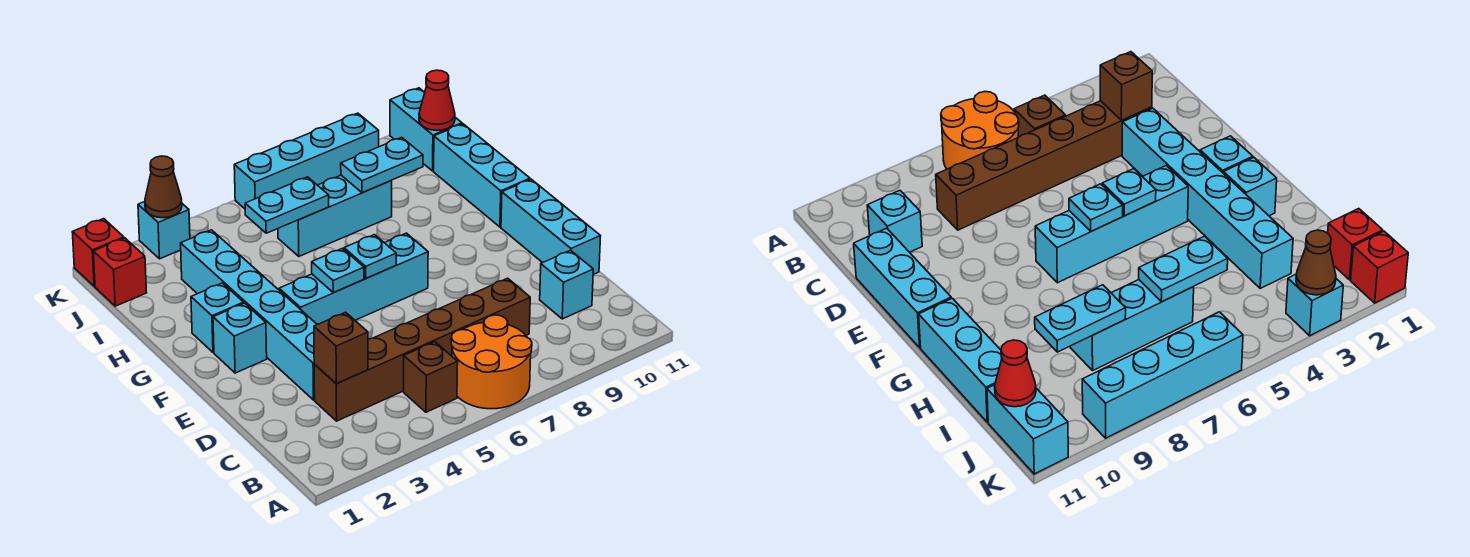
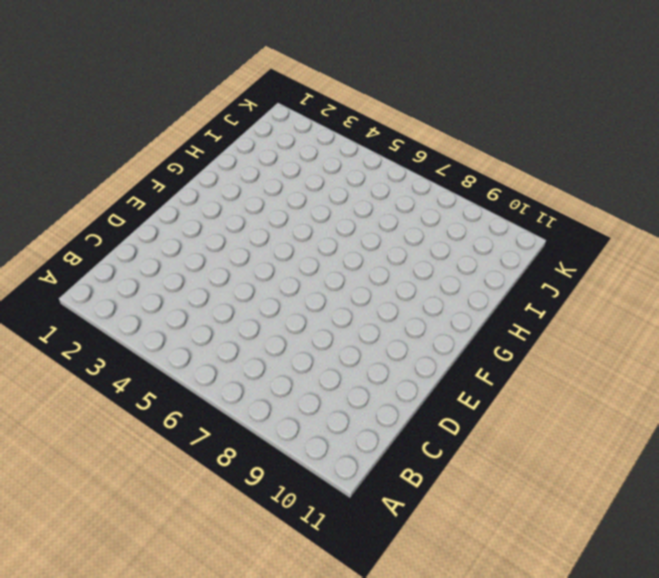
none -> orange round brick A6:B7 level 1
none -> brown brick B5 level 1
none -> brown brick C3:C8 level 1

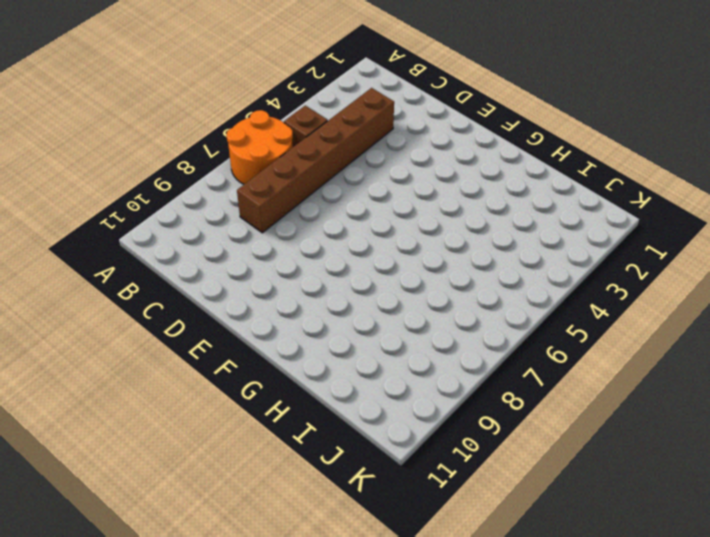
none -> cyan brick C10 level 1
none -> cyan brick D3:I3 level 1
none -> cyan brick D11:F11 level 1

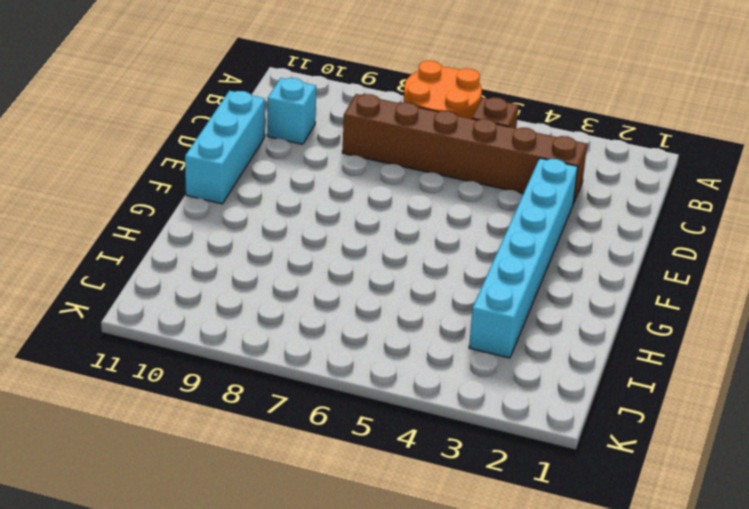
none -> cyan brick F2 level 1
none -> cyan brick F4:F7 level 1
none -> cyan brick G2 level 1

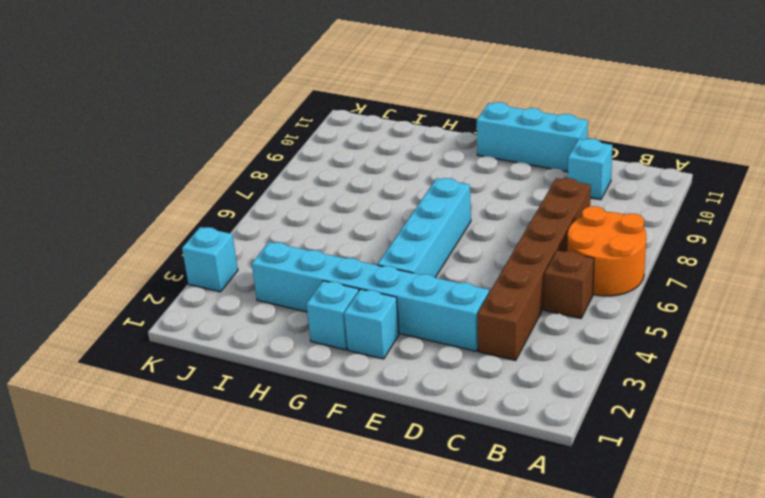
none -> cyan brick G11:I11 level 1
none -> cyan brick I6:I8 level 1
none -> red brick J1 level 1

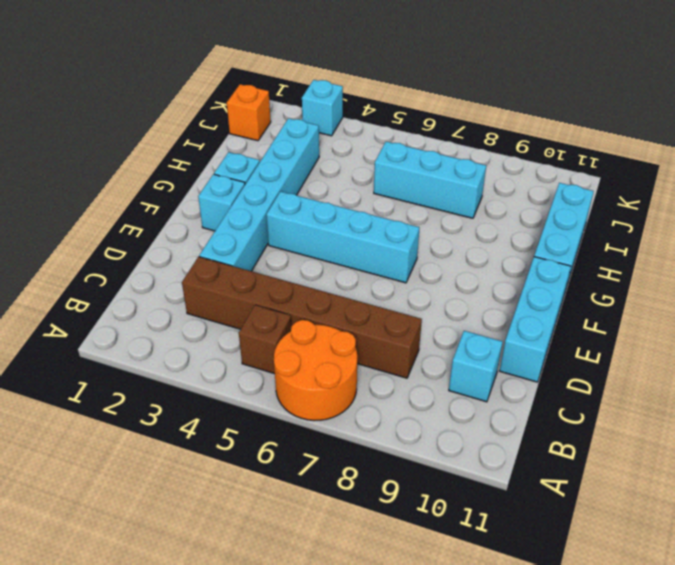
orange brick J1 level 1 -> red brick J1 level 1
none -> cyan brick J11:K11 level 1
none -> red brick K1 level 1
none -> cyan brick K6:K9 level 1

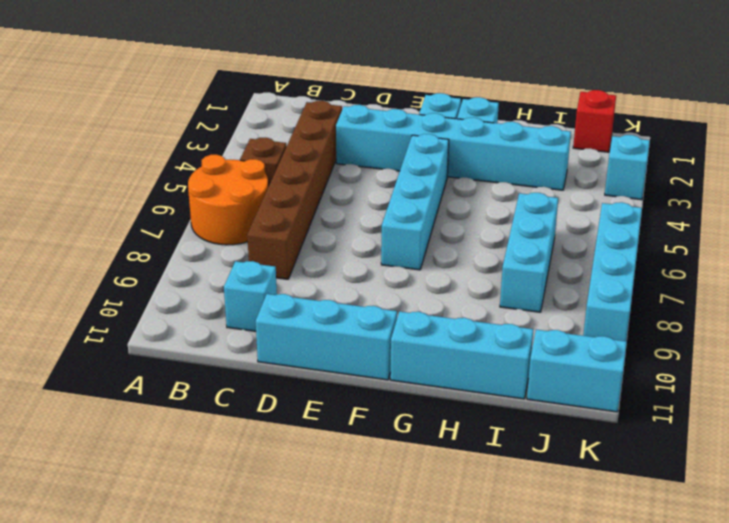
none -> red brick K1 level 1
none -> brown brick C3 level 2
none -> cyan plate F5 level 2

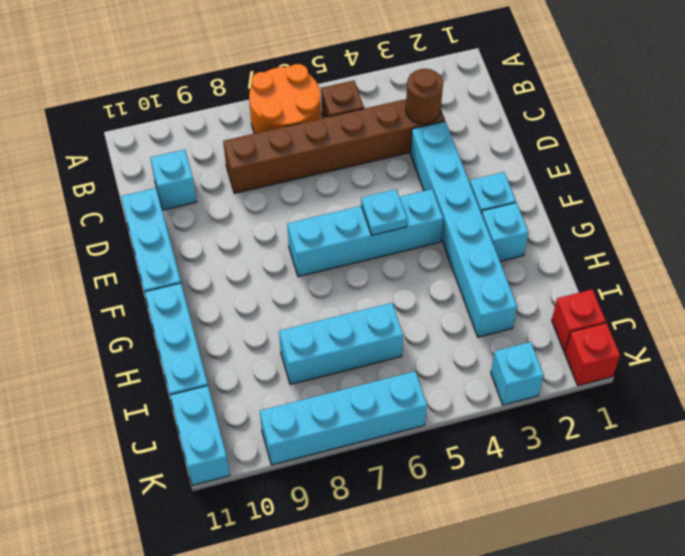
brown round brick C3 level 2 -> brown brick C3 level 2
none -> cyan plate F6 level 2
none -> cyan plate I5:I6 level 2
none -> cyan plate I8:I9 level 2

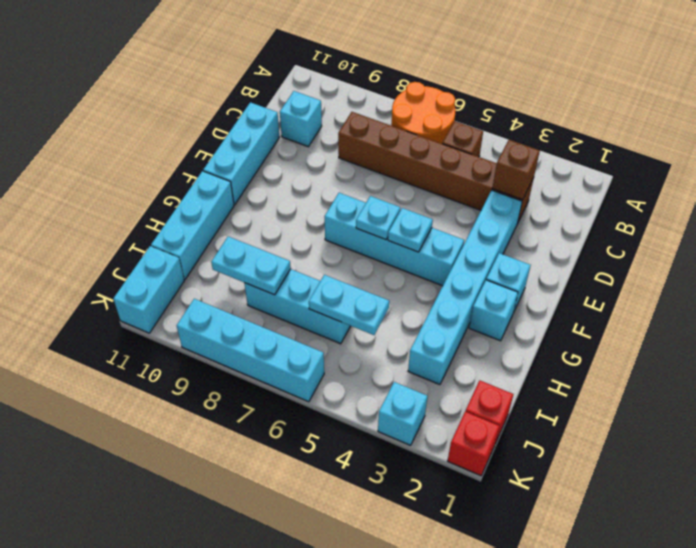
none -> red cone J11 level 2
none -> brown cone K3 level 2

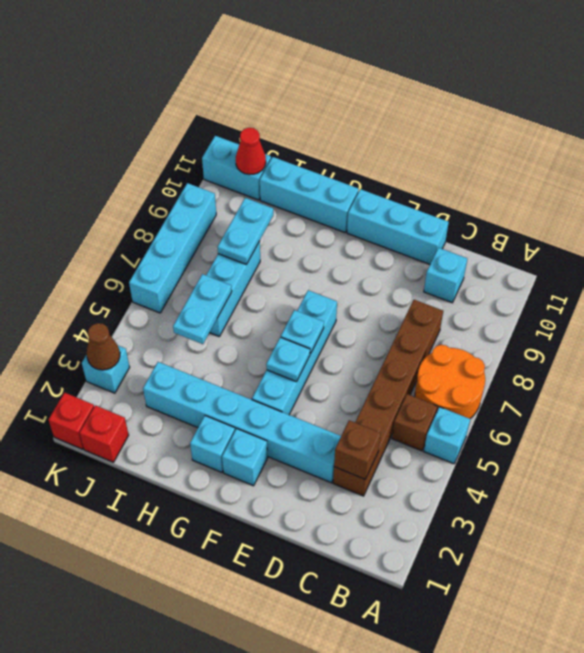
cyan brick A5 level 1 -> none

